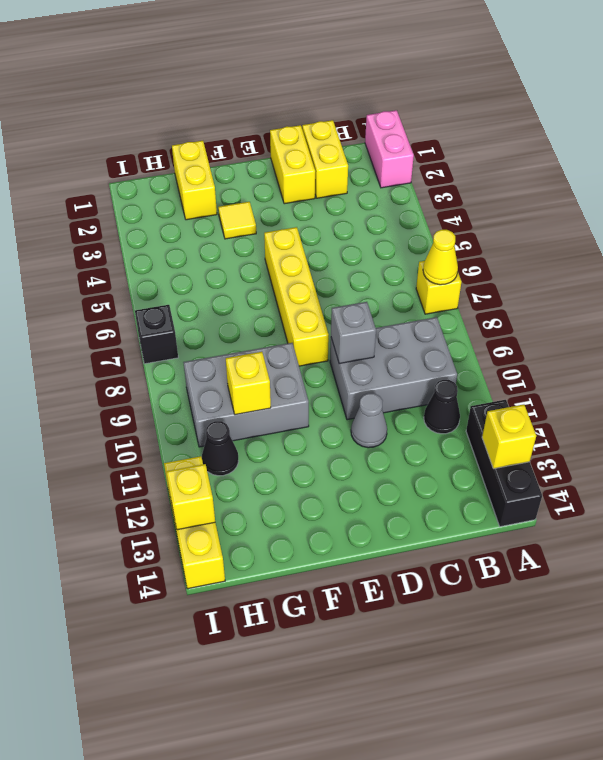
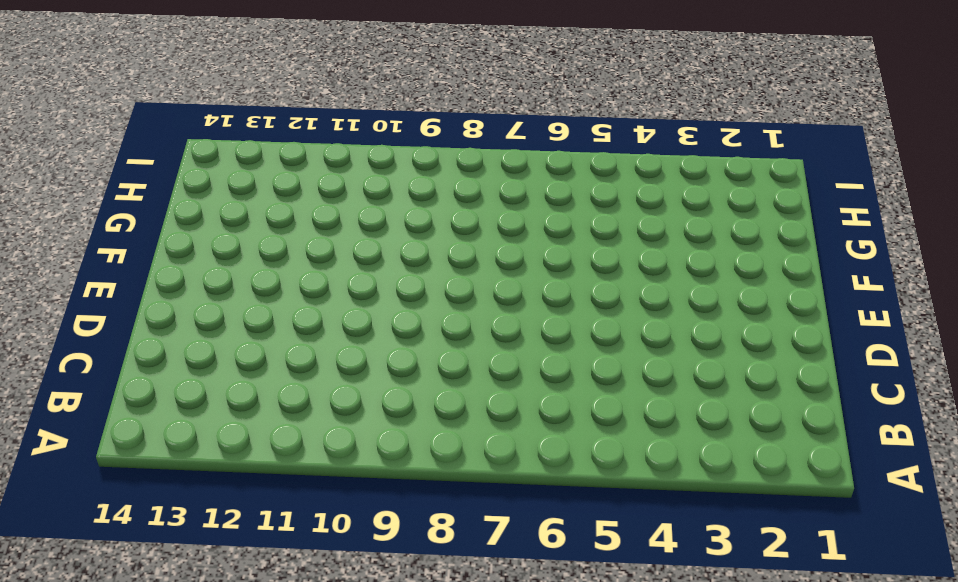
none -> pink brick A1:A2 level 1
none -> yellow brick A7 level 1
none -> black brick A12:A14 level 1

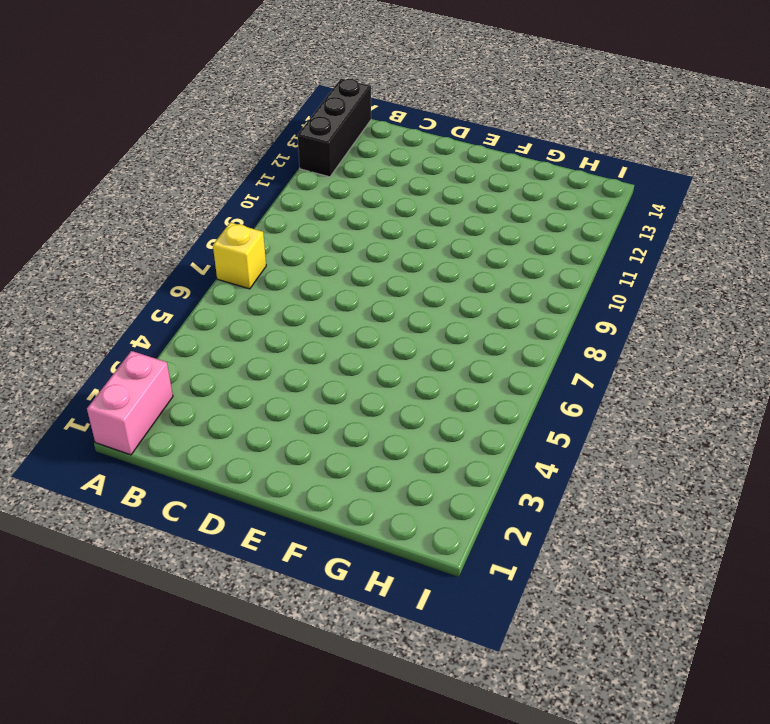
none -> grey brick B9:D10 level 1
none -> black cone B11 level 1
none -> yellow brick C1:C2 level 1

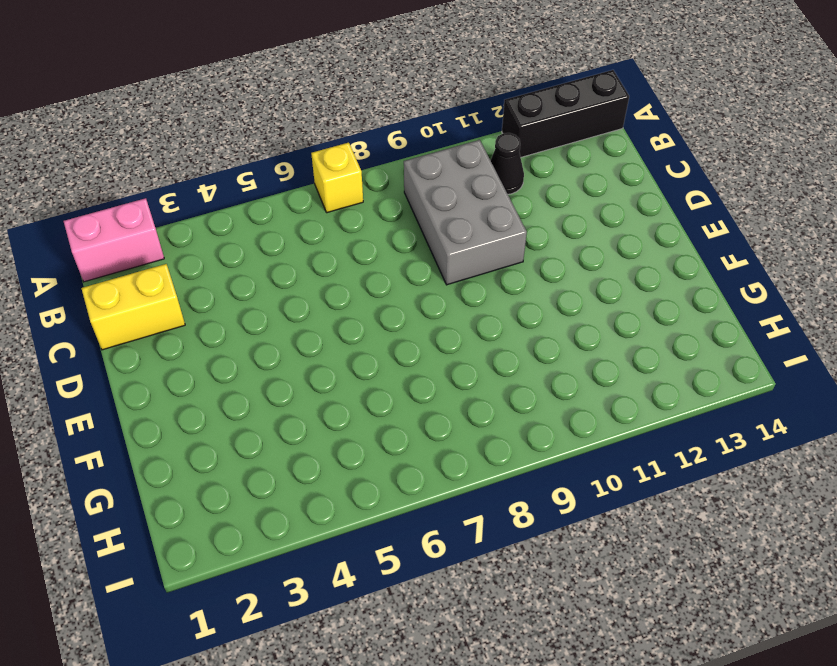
none -> yellow brick D1:D2 level 1
none -> grey cone D11 level 1
none -> yellow brick E5:E8 level 1

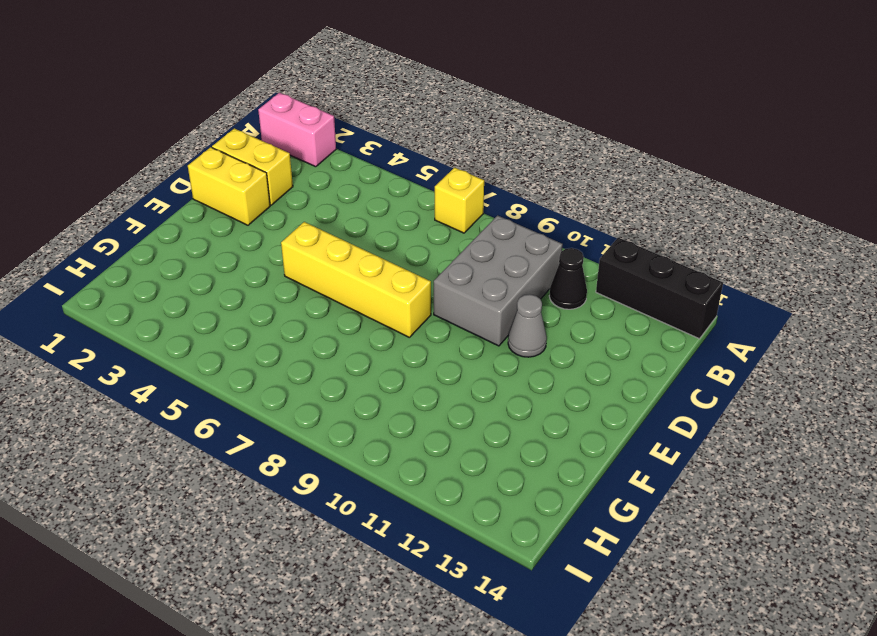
none -> yellow tile F3 level 1
none -> grey brick F9:H10 level 1
none -> yellow brick G1:G2 level 1

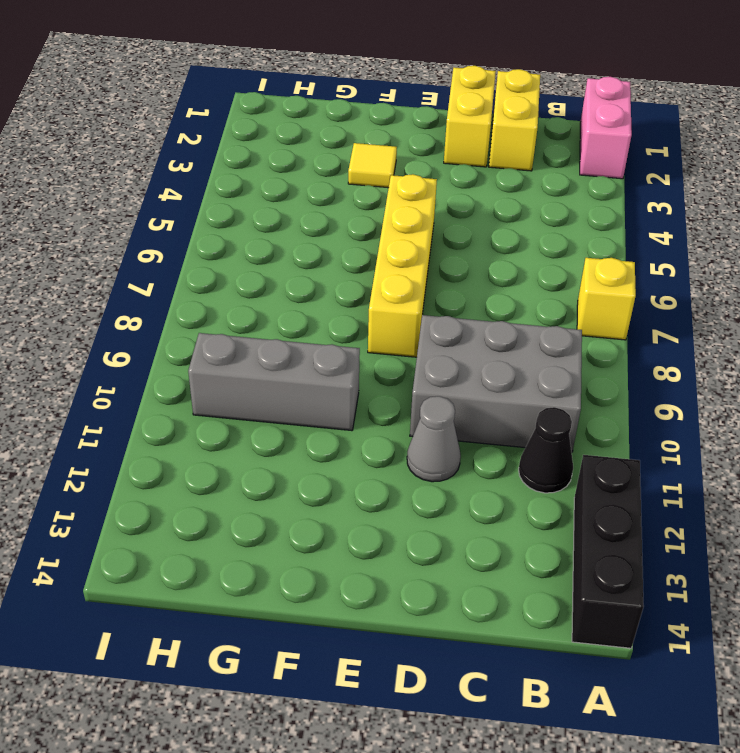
grey brick F10:H10 level 1 -> grey brick F9:H10 level 1
none -> yellow brick G1:G2 level 1
none -> black cone H11 level 1
none -> black brick I7 level 1

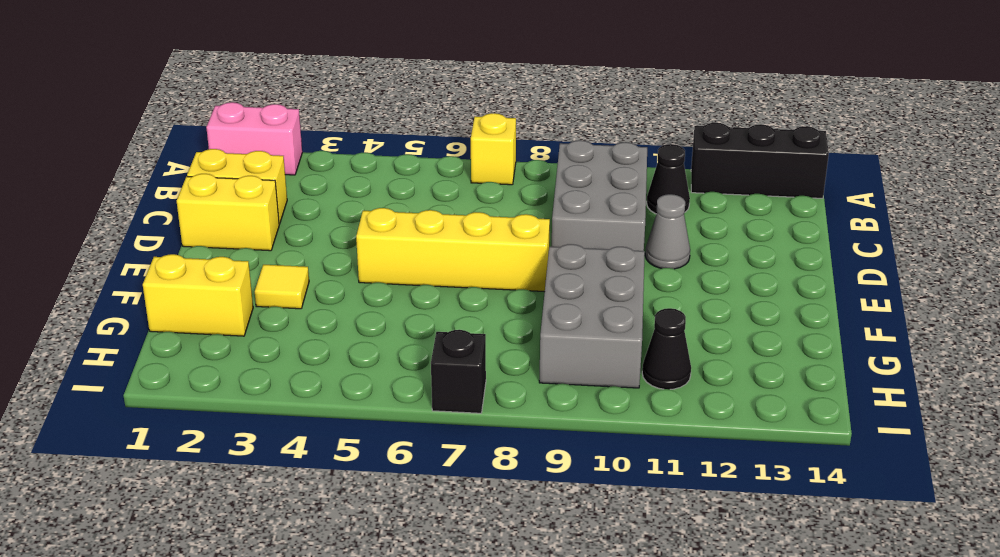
none -> yellow brick I12:I14 level 1
none -> yellow cone A7 level 2
none -> yellow brick A13 level 2

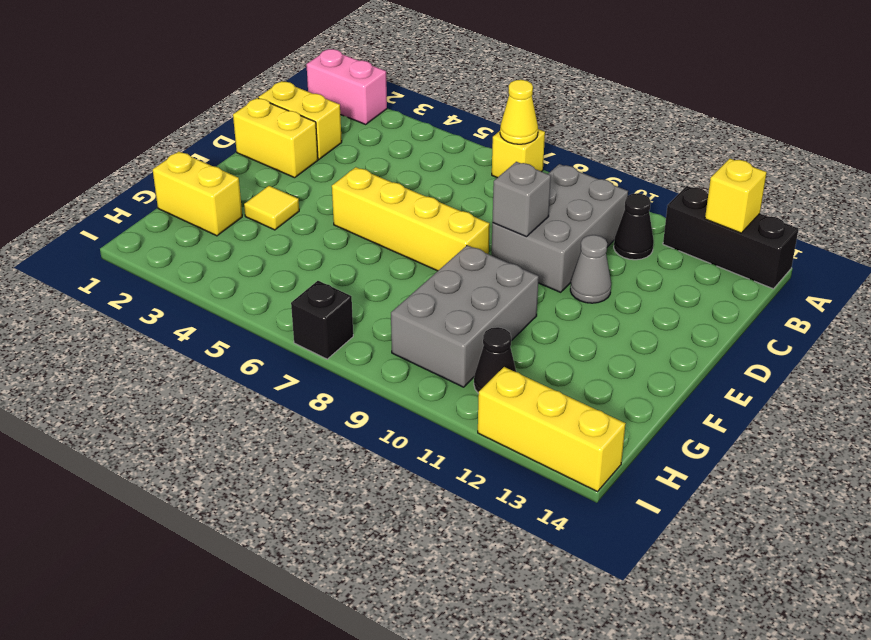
none -> yellow brick G10 level 2
none -> yellow brick I13 level 2

